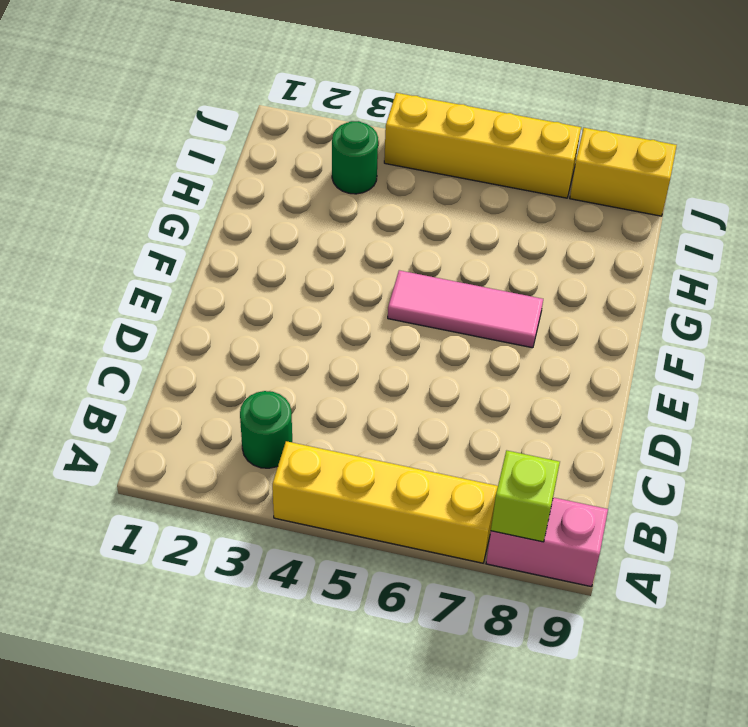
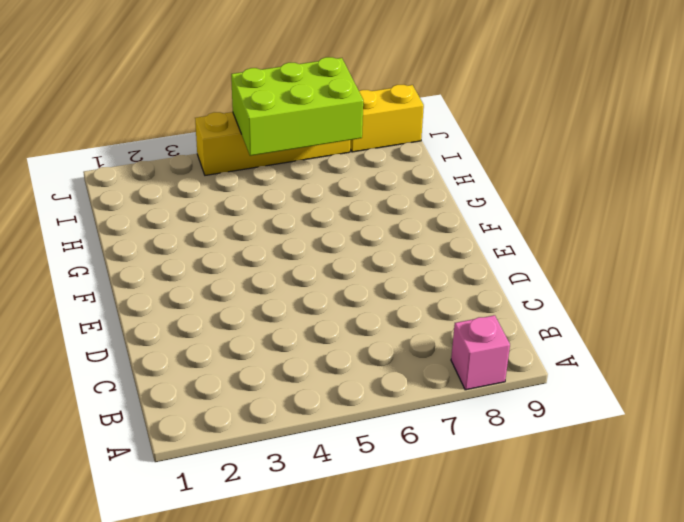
pink brick A8 level 1 -> pink brick A8:A9 level 1
lime brick I5:J7 level 2 -> none
none -> yellow brick A4:A7 level 1
none -> green round brick B3 level 1

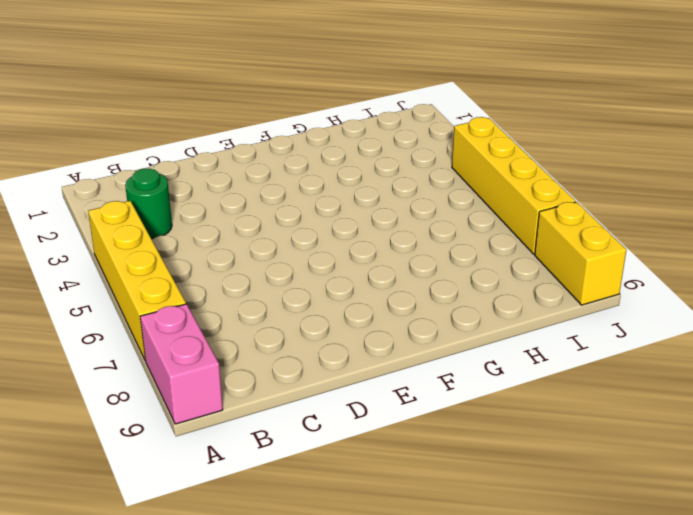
none -> pink tile F5:F7 level 1
none -> green round brick I3 level 1

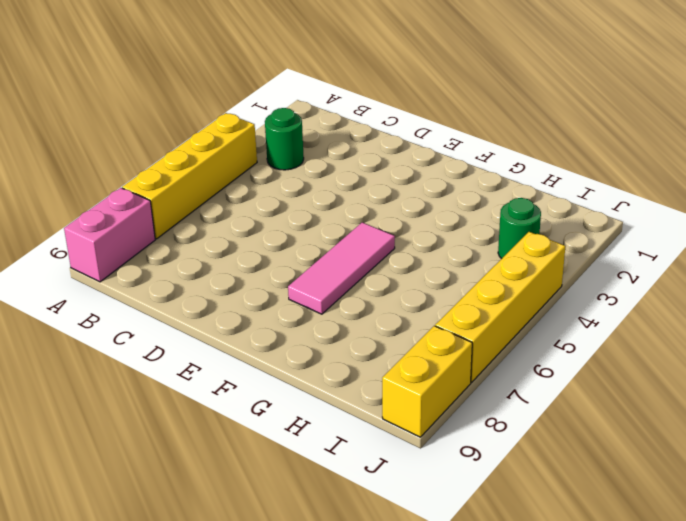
none -> lime brick A8 level 2

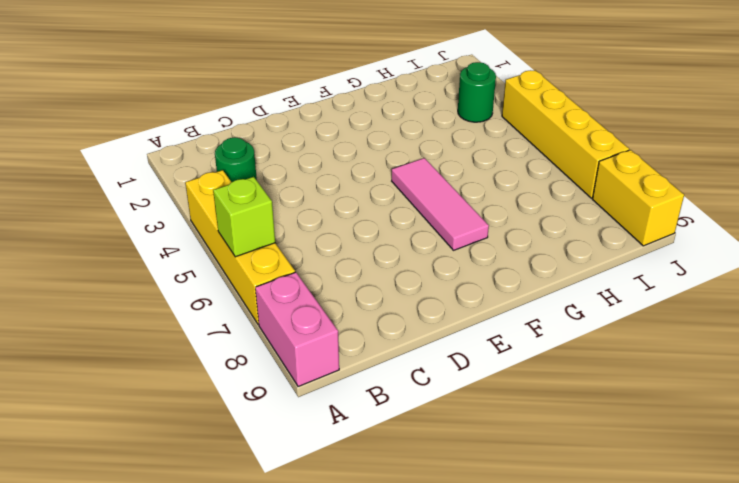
lime brick A6 level 2 -> lime brick A8 level 2

